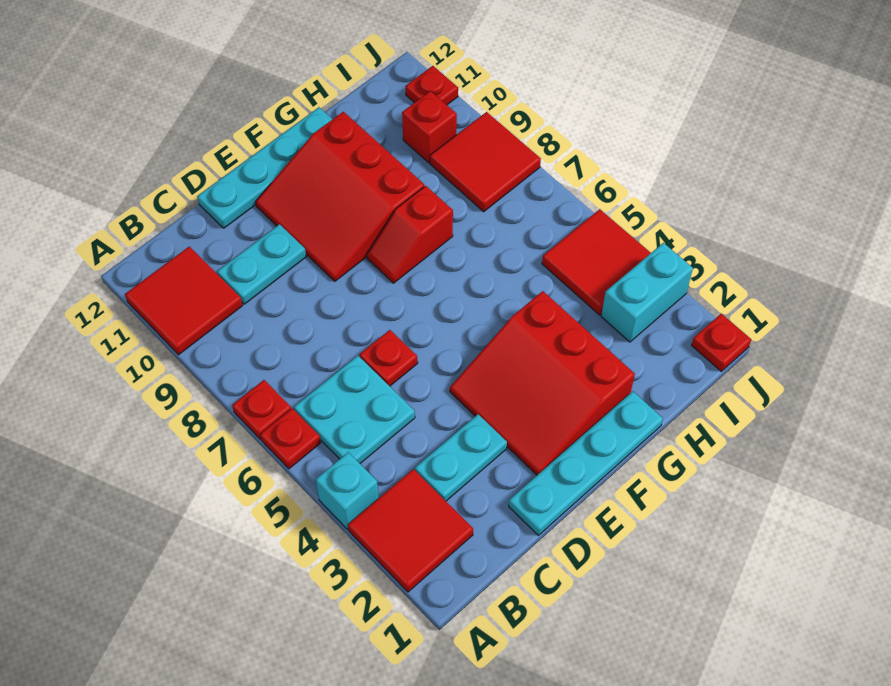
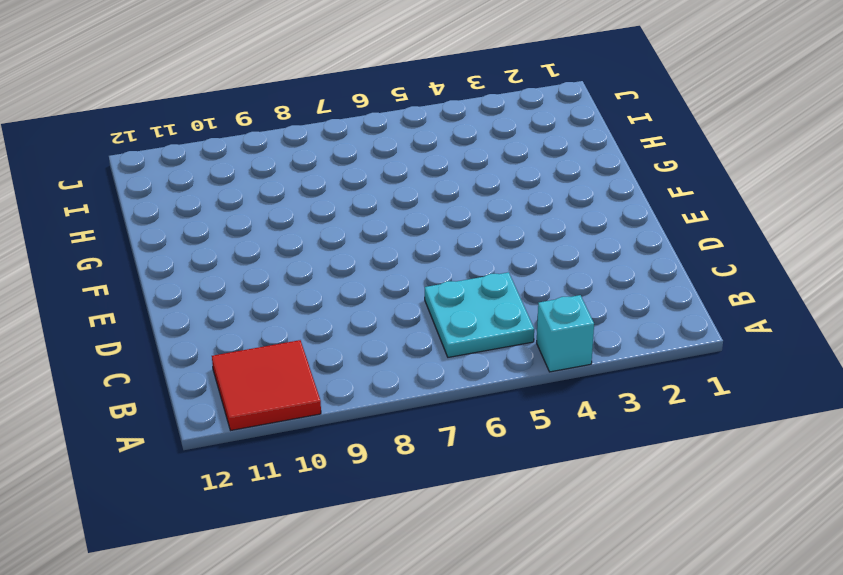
none -> red tile A2:B3 level 1
none -> red plate A6 level 1
none -> red plate A7 level 1

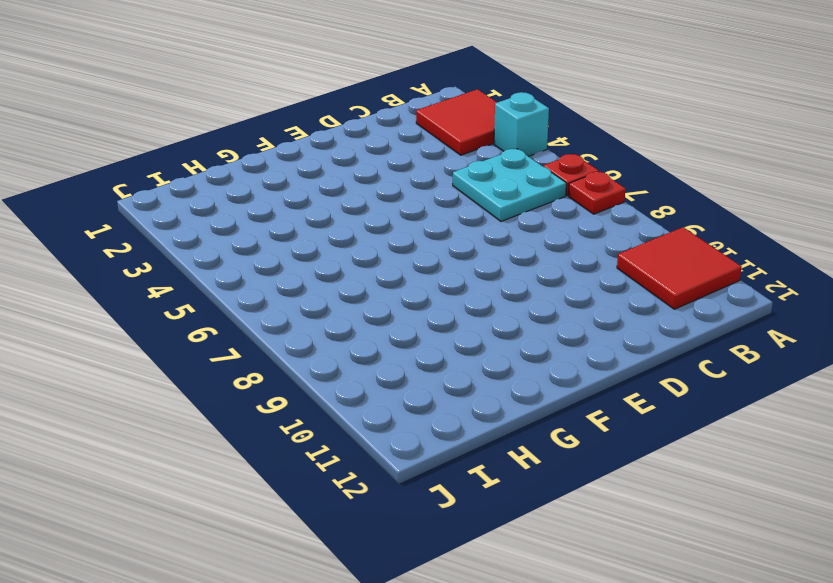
none -> cyan plate C3:D3 level 1
none -> cyan plate C10:D10 level 1
none -> cyan plate D1:G1 level 1

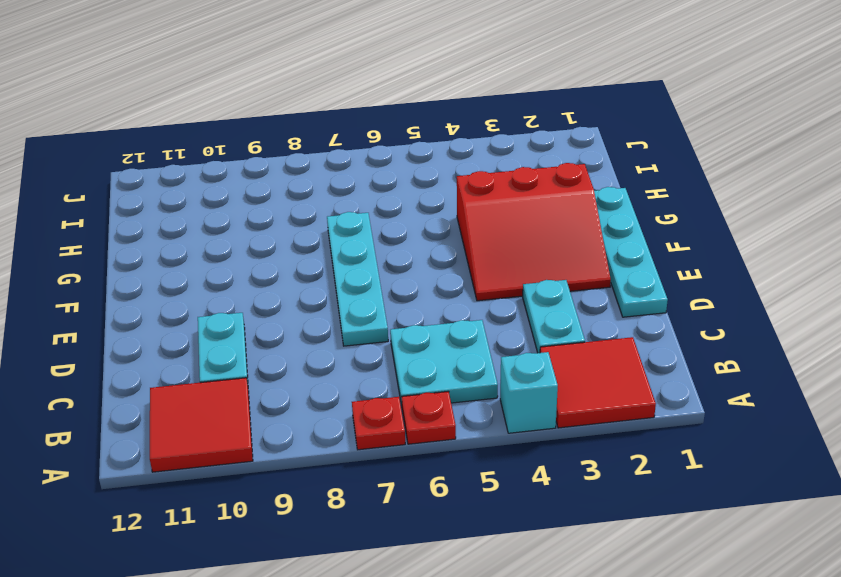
cyan plate D7:G7 level 1 -> cyan plate D12:G12 level 1
none -> red plate D6 level 1
none -> red slope E9:G11 level 1 top G
none -> red slope F8:G8 level 1 top G

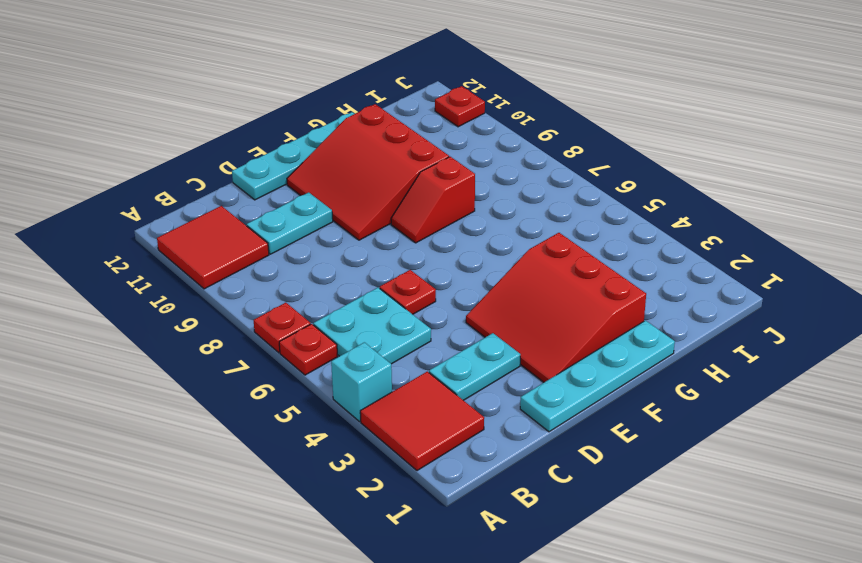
none -> cyan brick I3:J3 level 1
none -> red tile I4:J5 level 1
none -> red tile I8:J9 level 1

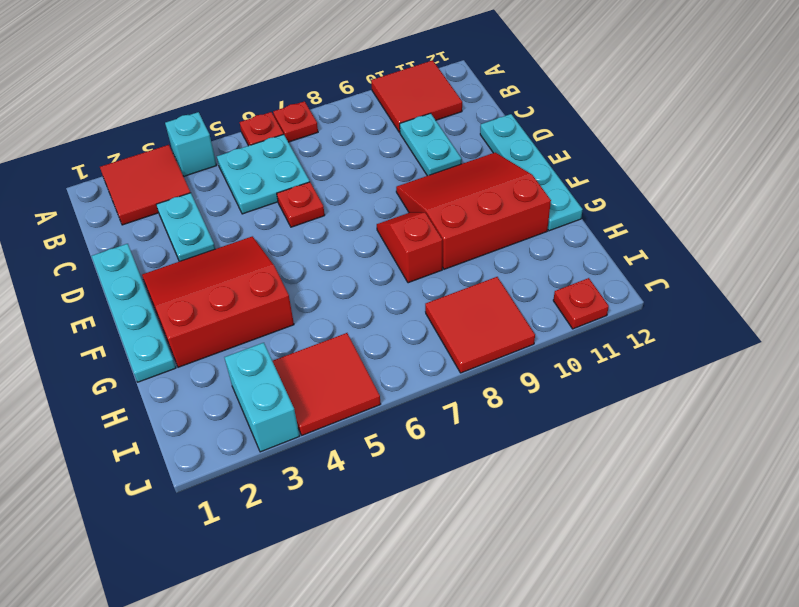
none -> red brick I10 level 1
none -> red plate J1 level 1

